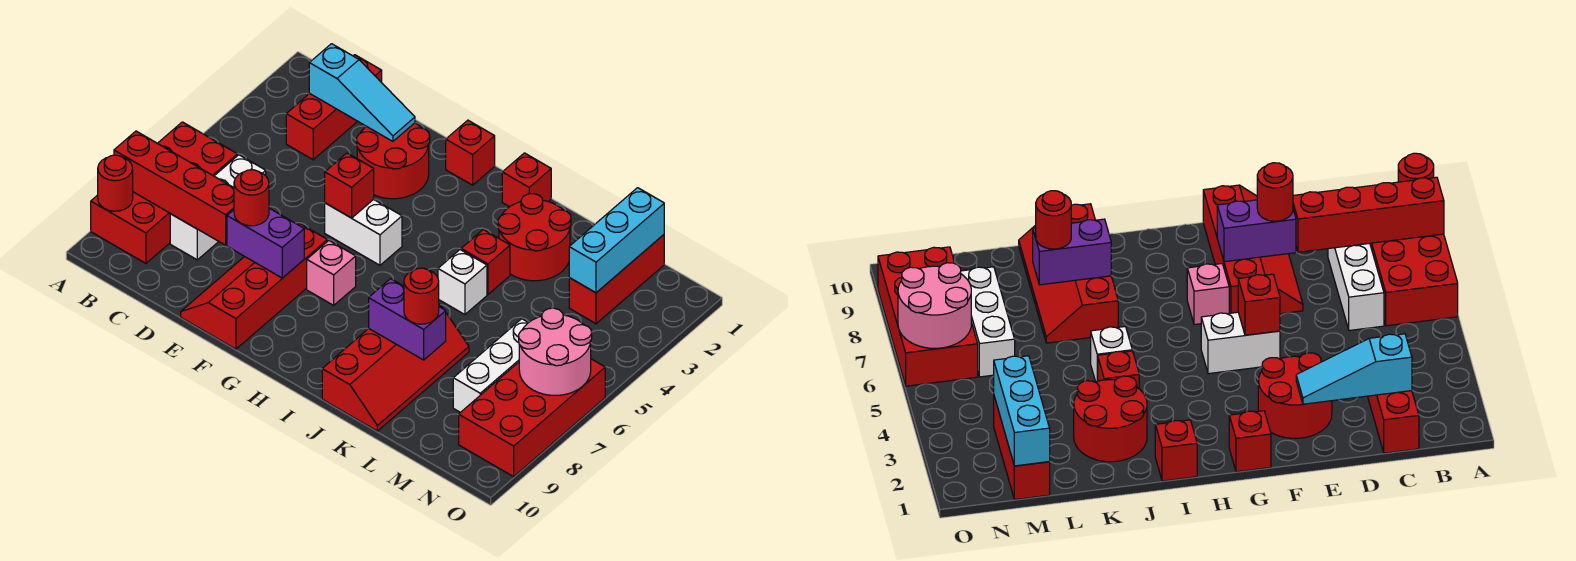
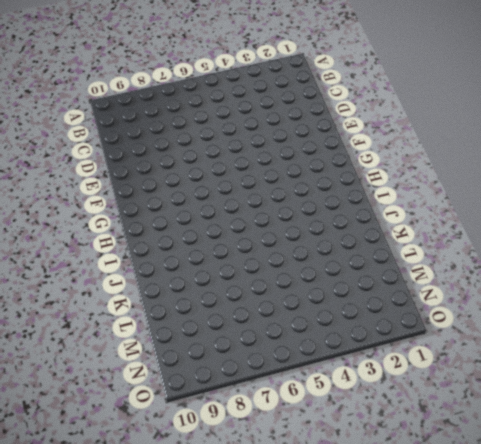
none -> red brick A6:B9 level 1
none -> red brick C1:C3 level 1
none -> white brick C6:C8 level 1

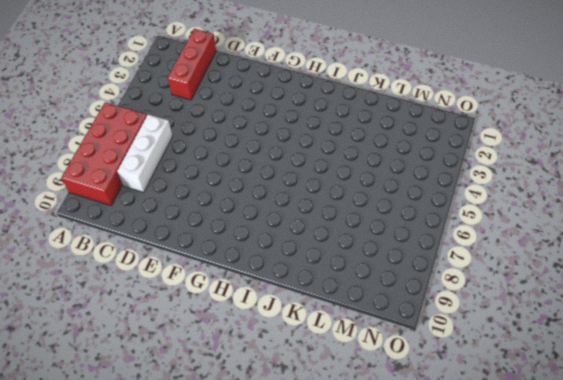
none -> red round brick E2:F3 level 1
none -> red slope E7:F10 level 1 top F
none -> white brick F5:G5 level 1

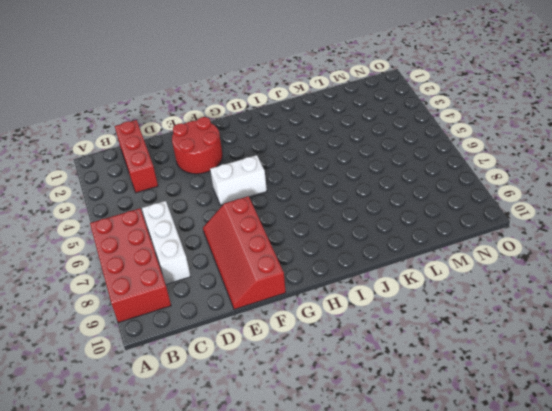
none -> red brick G1 level 1
none -> pink brick G7 level 1
none -> red brick I1 level 1

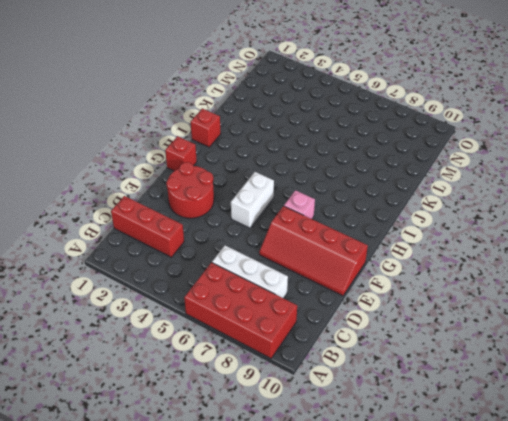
none -> red round brick J2:K3 level 1
none -> red brick J4 level 1
none -> white brick J5 level 1

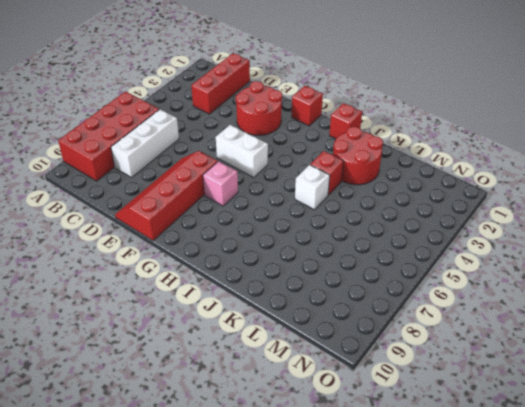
none -> red slope J7:K10 level 1 top J
none -> red brick M1:M3 level 1
none -> white brick M6:M8 level 1

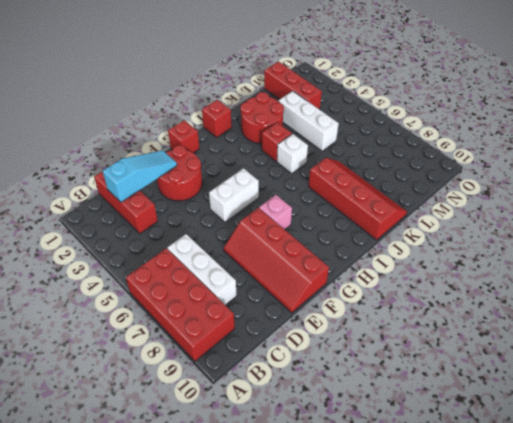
white brick L3:L5 level 1 -> white brick M6:M8 level 1
none -> red brick N6:O9 level 1
none -> red brick A8:D8 level 2
none -> red round brick A9 level 2

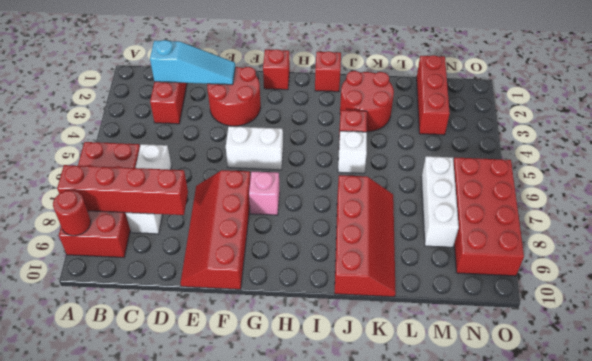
none -> purple brick E8:F8 level 2
none -> red brick F5 level 2
none -> purple brick J8:K8 level 2

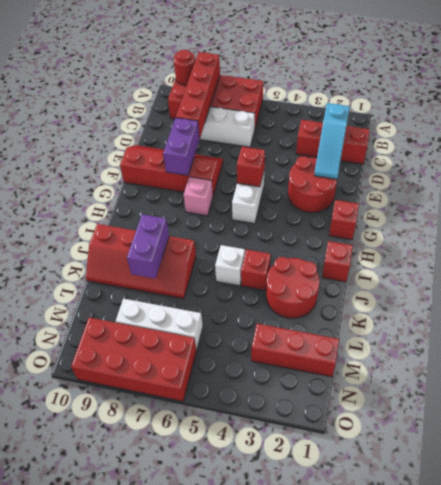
none -> cyan brick M1:M3 level 2
none -> pink round brick N6:O7 level 2
none -> red round brick E8 level 3

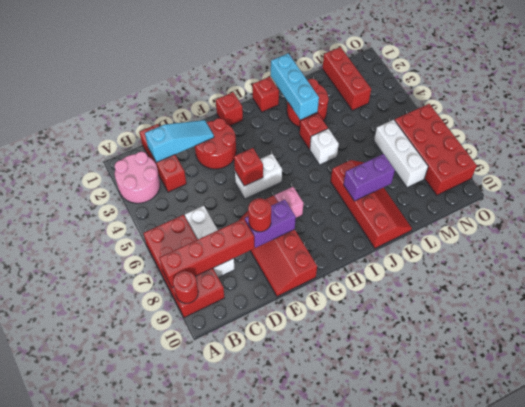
pink round brick A2:B3 level 1 -> pink round brick N6:O7 level 2
cyan brick J1:J3 level 2 -> cyan brick M1:M3 level 2
none -> red round brick K8 level 3

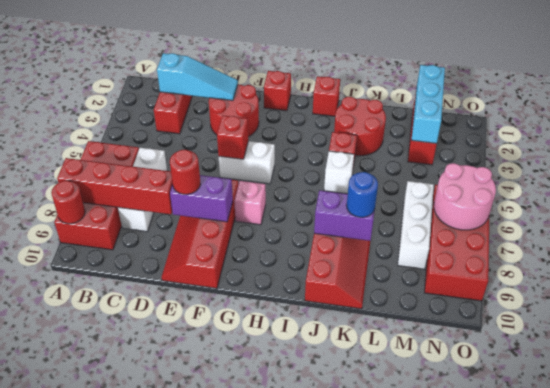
blue round brick K8 level 3 -> red round brick K8 level 3

